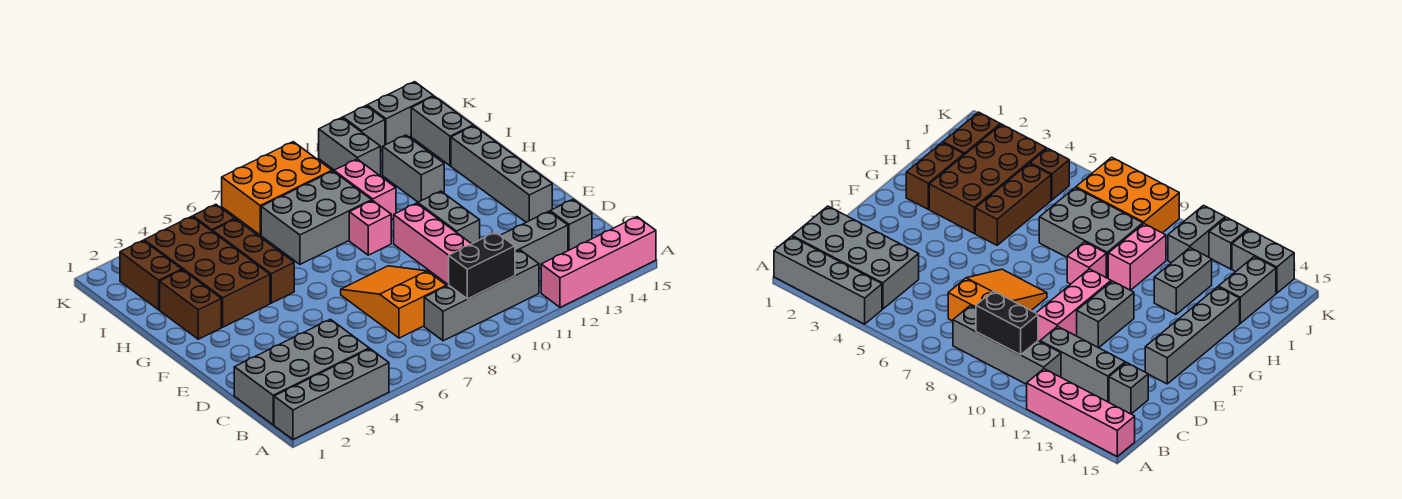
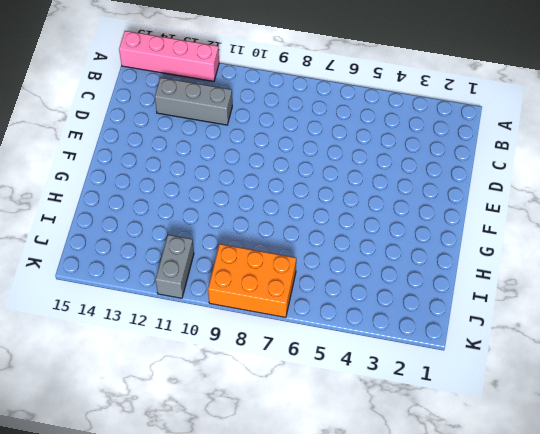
none -> grey brick A1:A4 level 1
none -> grey brick B1:C4 level 1
none -> grey brick B8:B11 level 1

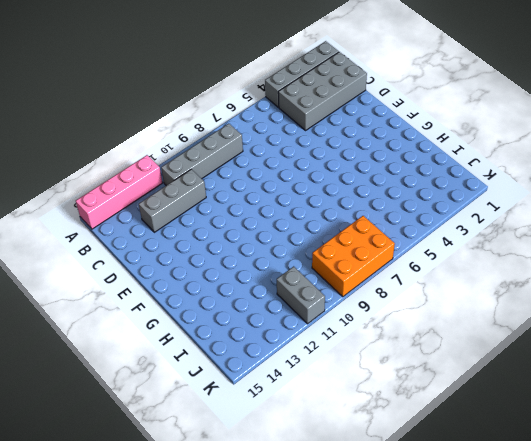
none -> orange slope C7:E8 level 1 top C
none -> grey brick C14 level 1
none -> pink brick D10:F10 level 1

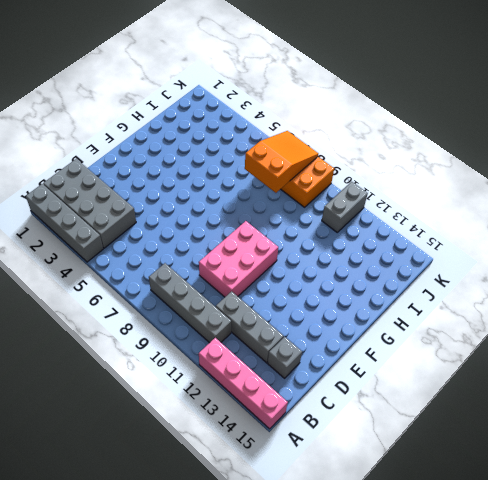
pink brick D9:F10 level 1 -> pink brick D10:F10 level 1
orange slope I7:K8 level 2 top I -> orange slope C7:E8 level 1 top C
none -> grey brick E11:F11 level 1
none -> grey brick E14:H14 level 1
none -> brown brick G2:H2 level 1

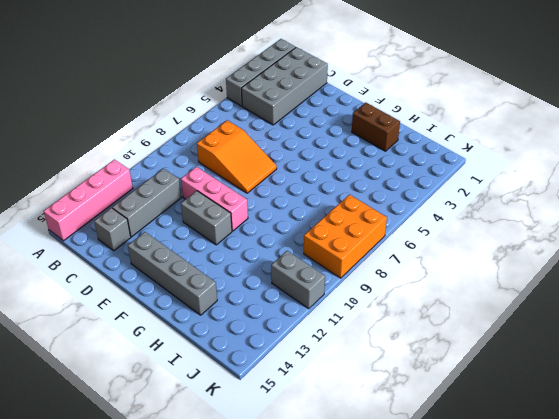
none -> grey brick B8:B11 level 1
none -> brown brick G3:J4 level 1
none -> brown brick G5:I5 level 1

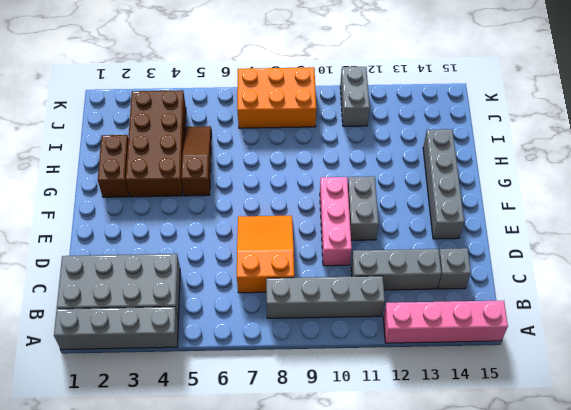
brown slope G5:I5 level 1 top G -> brown brick G5:I5 level 1
none -> pink brick G9 level 1
none -> grey brick H7:I9 level 1
none -> pink brick H10:I10 level 1

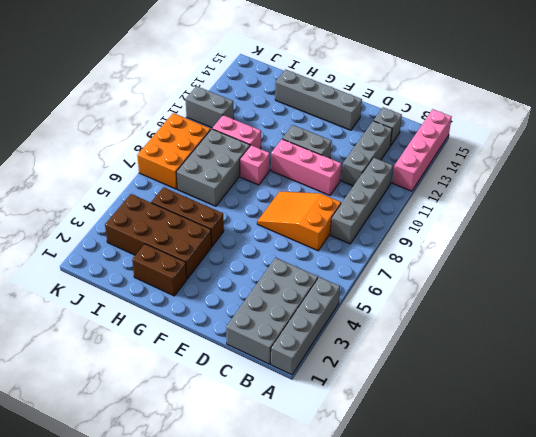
none -> grey brick H12:I12 level 1
none -> brown brick I2:J2 level 1
none -> grey brick I14:J14 level 1

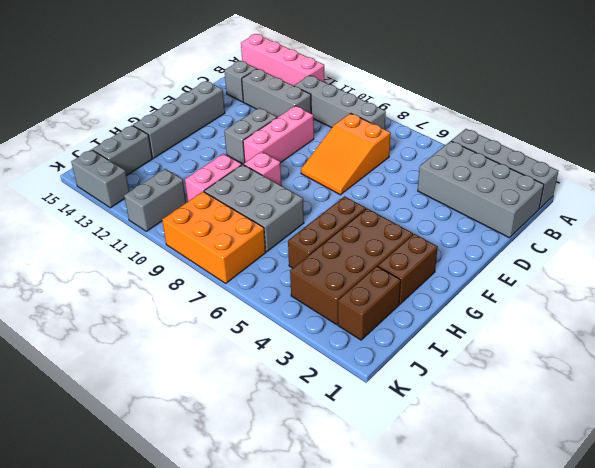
none -> grey brick H12:I12 level 1
none -> brown brick J5 level 1
none -> grey brick K12 level 1

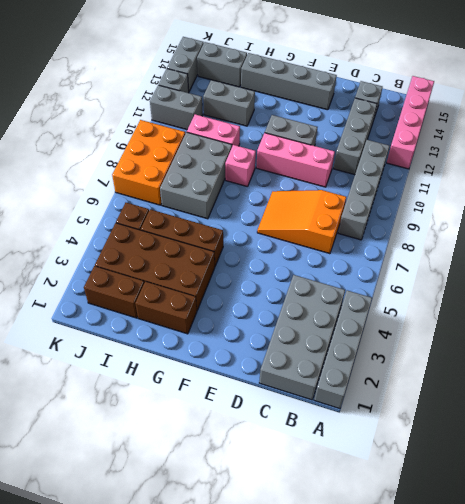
none -> black brick B9:B10 level 2

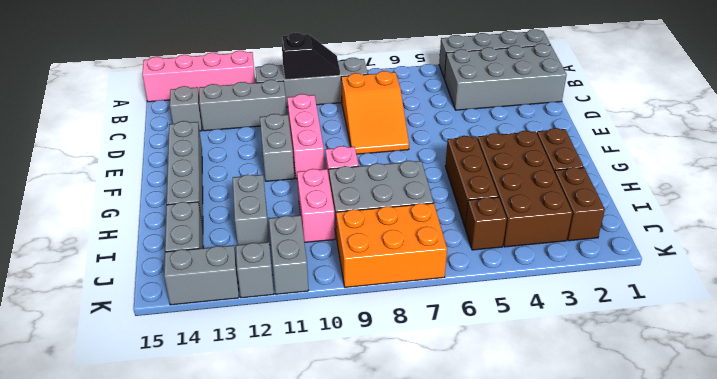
black slope B9:B10 level 2 top 10 -> black brick B9:B10 level 2

